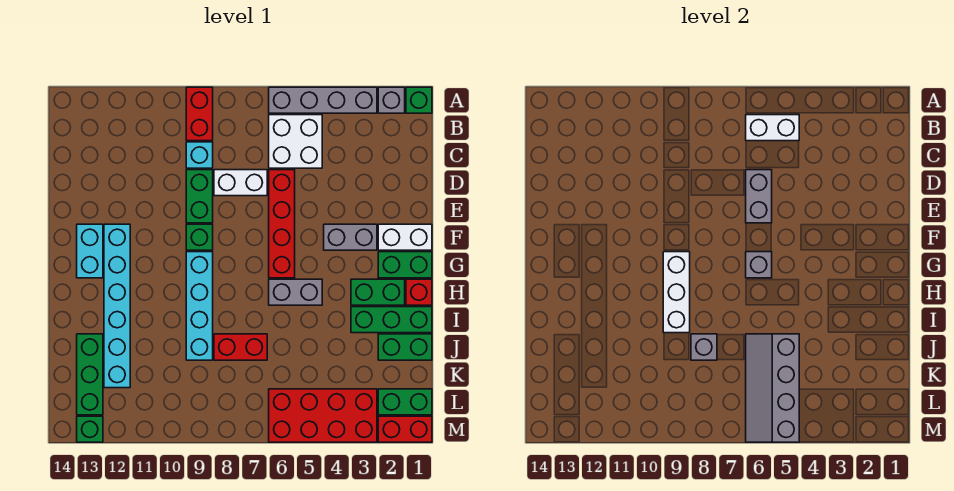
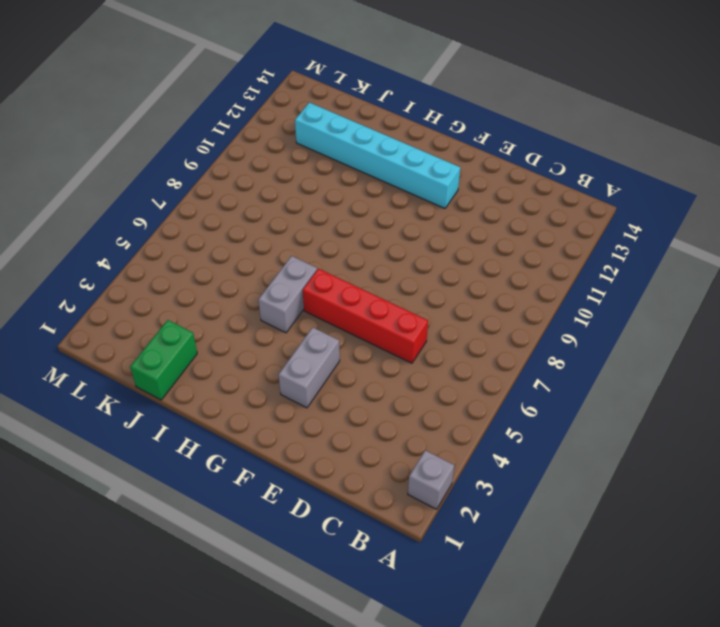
none -> green brick A1 level 1
none -> grey brick A3:A6 level 1
none -> red brick A9:B9 level 1
none -> white brick B5:C6 level 1

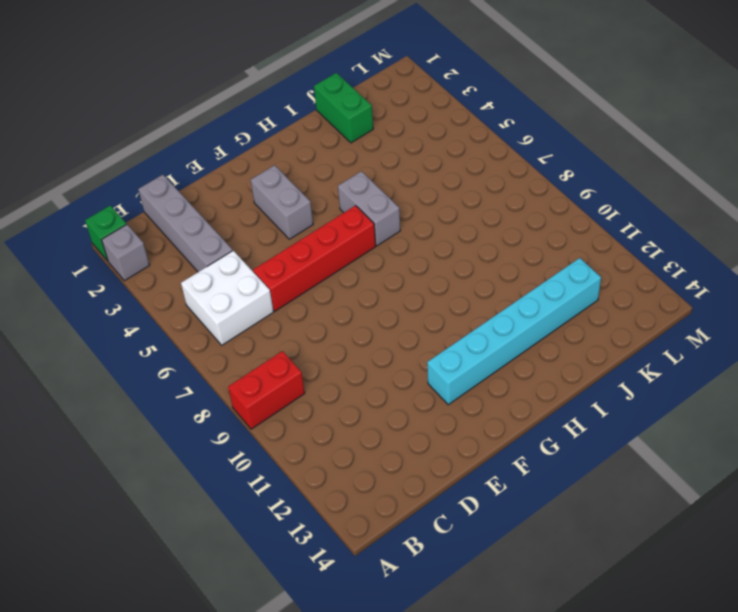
grey brick C1:C4 level 1 -> grey brick A3:A6 level 1
none -> cyan brick C9 level 1
none -> white brick D7:D8 level 1
none -> green brick D9:E9 level 1
none -> white brick F1:F2 level 1

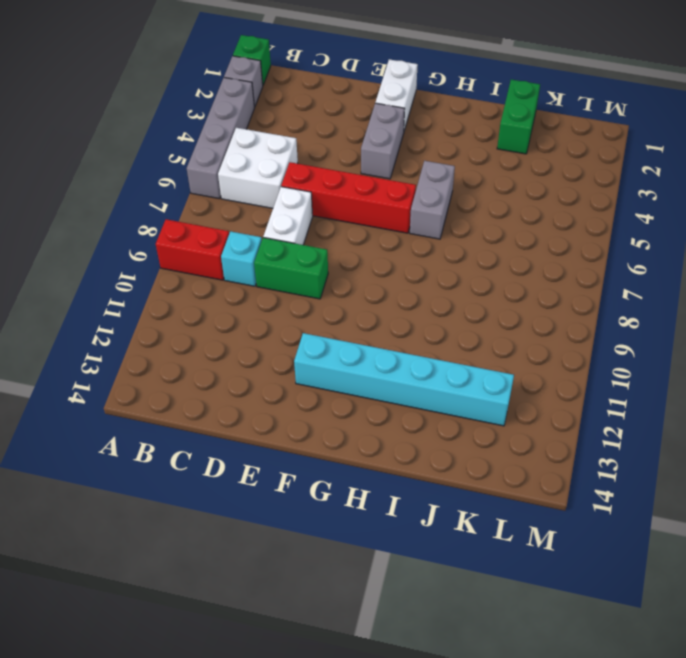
none -> green brick F9 level 1
none -> cyan brick F13:G13 level 1
none -> green brick G1:G2 level 1
none -> cyan brick G9:J9 level 1

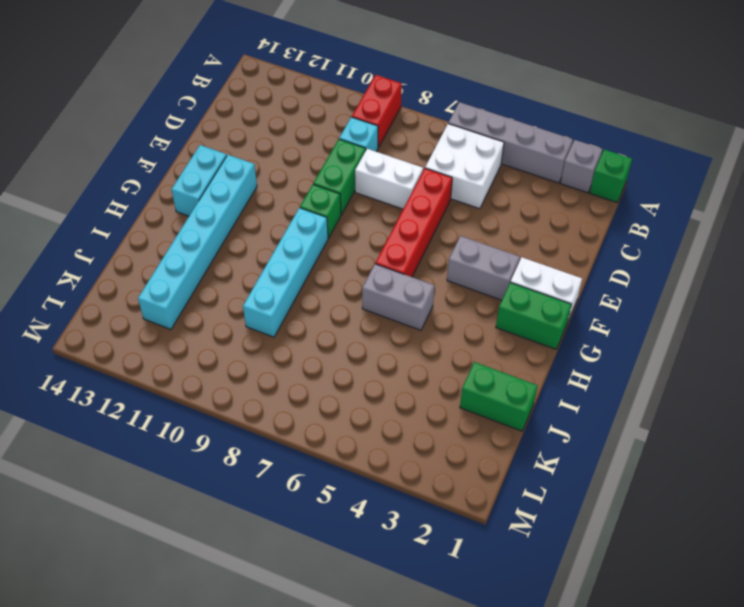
none -> red brick H1 level 1
none -> green brick H2:H3 level 1
none -> green brick I1:I3 level 1
none -> red brick J7:J8 level 1

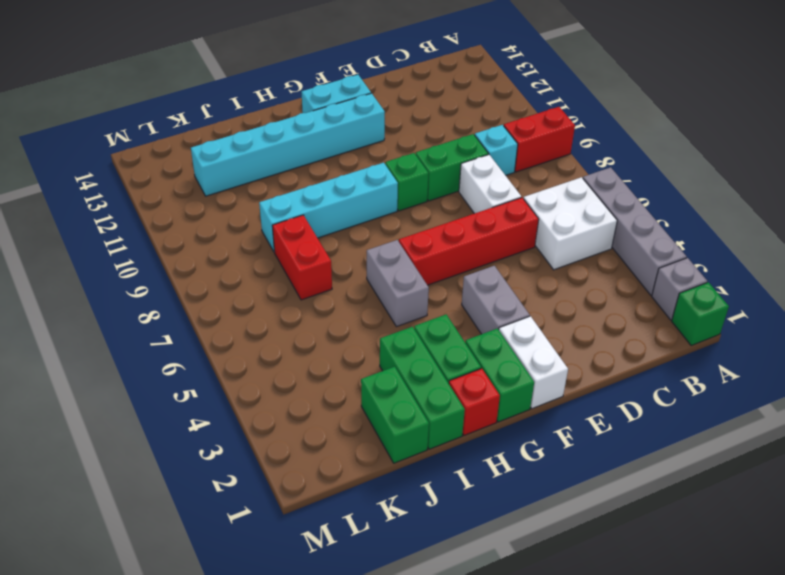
none -> green brick J13:L13 level 1
none -> green brick L1:L2 level 1
none -> red brick L3:M6 level 1
none -> red brick M1:M2 level 1

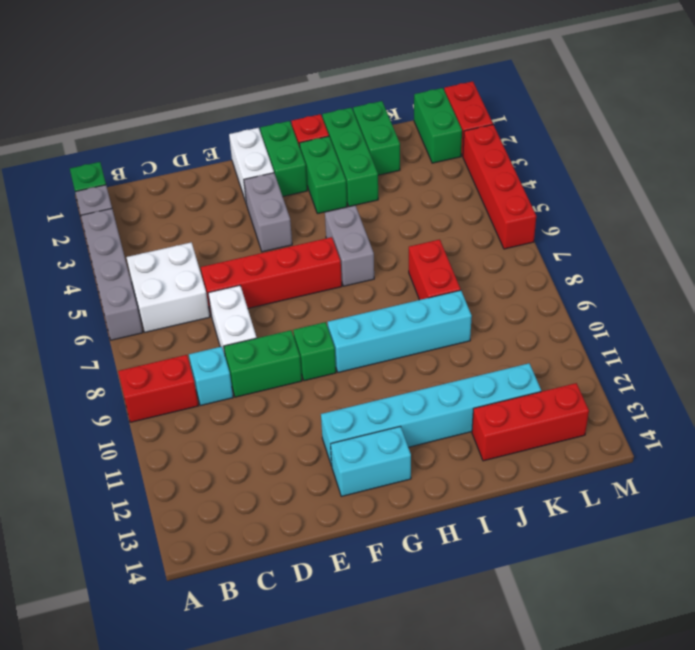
red brick J13:L13 level 1 -> green brick J13:L13 level 1
red brick M3:M6 level 1 -> red brick L3:M6 level 1
none -> green brick M13 level 1
none -> white brick B5:B6 level 2
none -> grey brick D6:E6 level 2
none -> grey brick G6 level 2

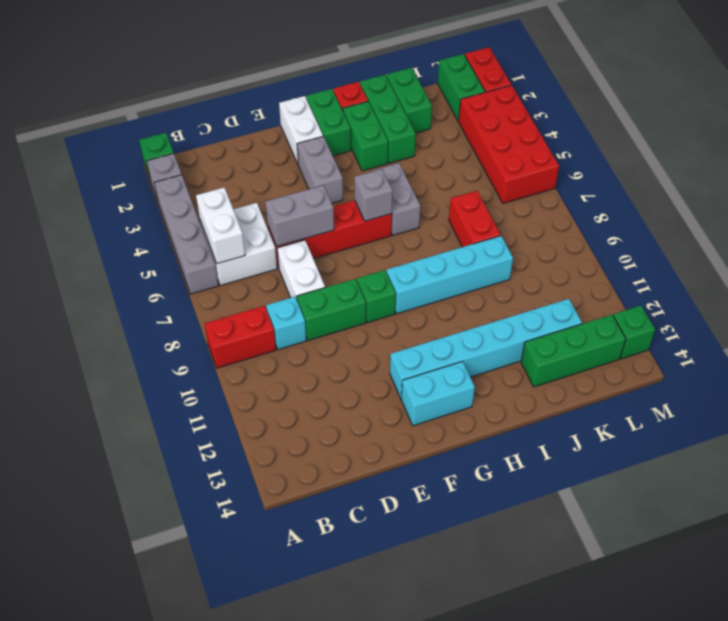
none -> white brick G9:I9 level 2
none -> grey slope J5:M6 level 2 top 5
none -> grey brick J8 level 2

